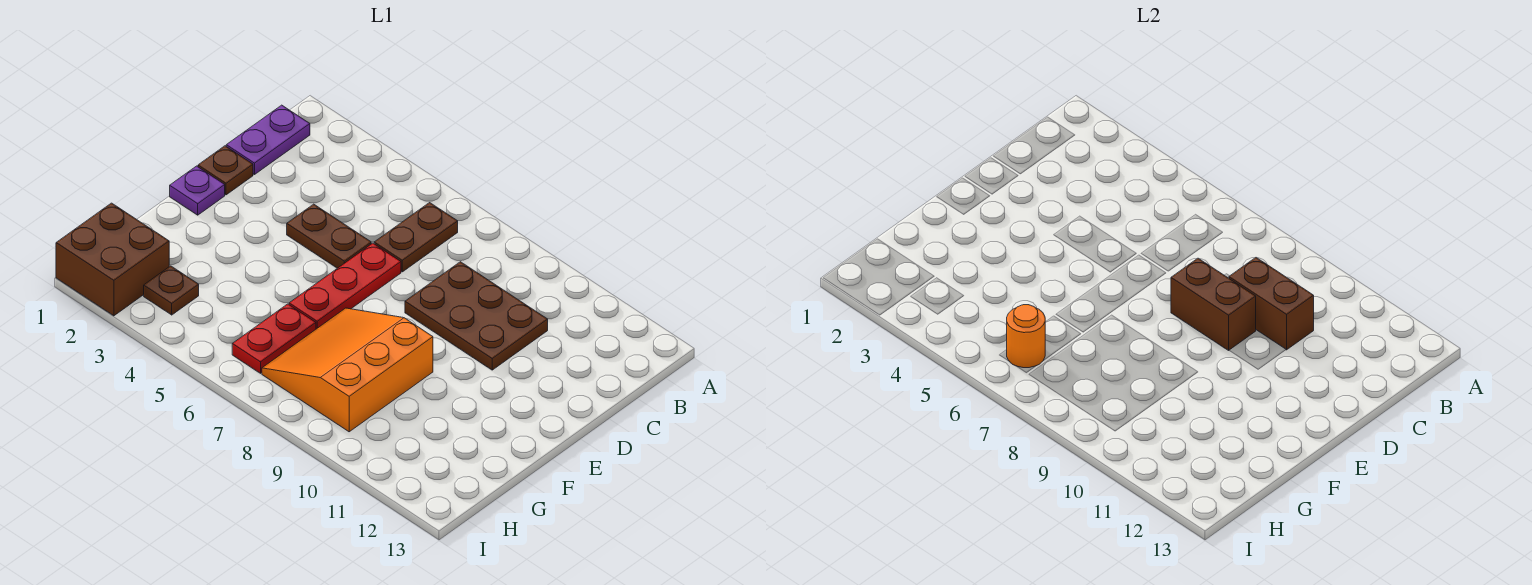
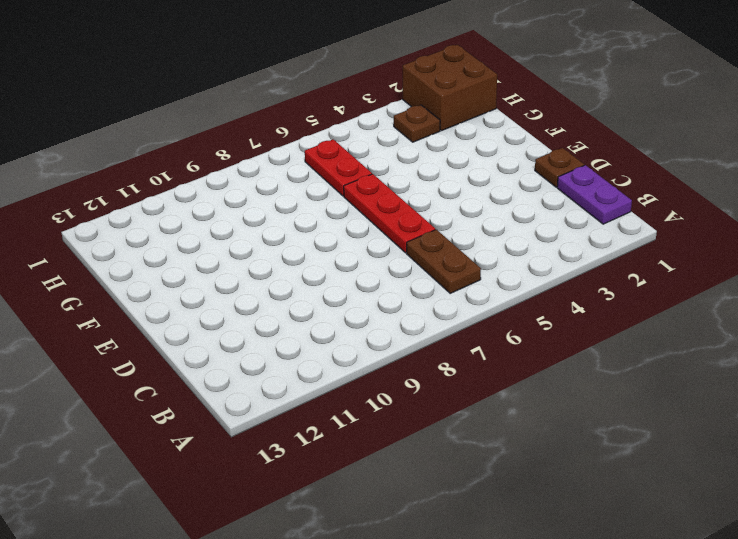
none -> brown plate C8:D10 level 1
none -> brown plate D4:D5 level 1
none -> purple plate E1 level 1

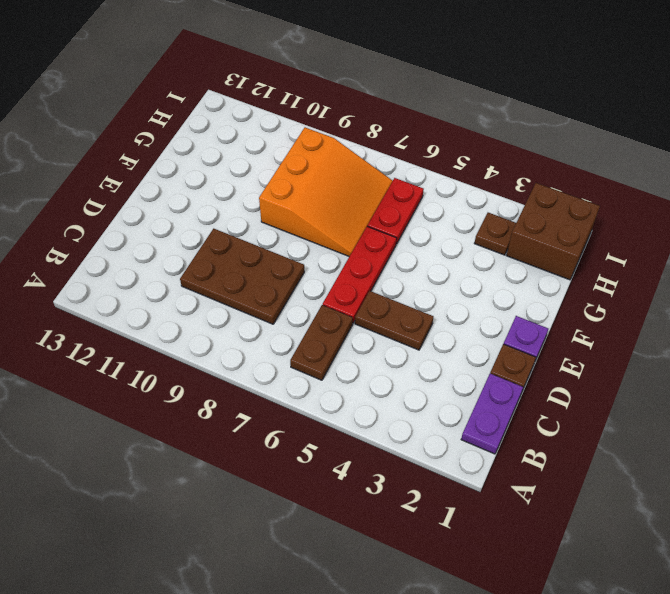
none -> brown brick C9:C10 level 2
none -> brown brick D8:D9 level 2
none -> orange round brick H6 level 2

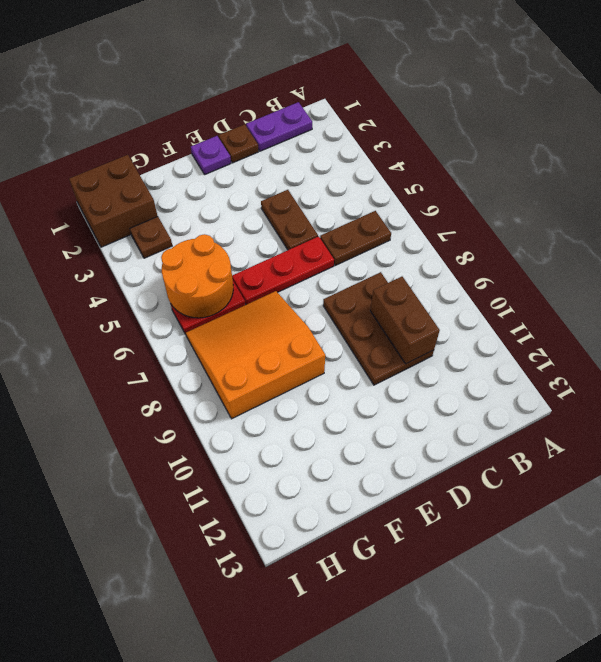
orange round brick G5:H6 level 2 -> orange round brick H6 level 2
none -> brown brick D8:D9 level 2

